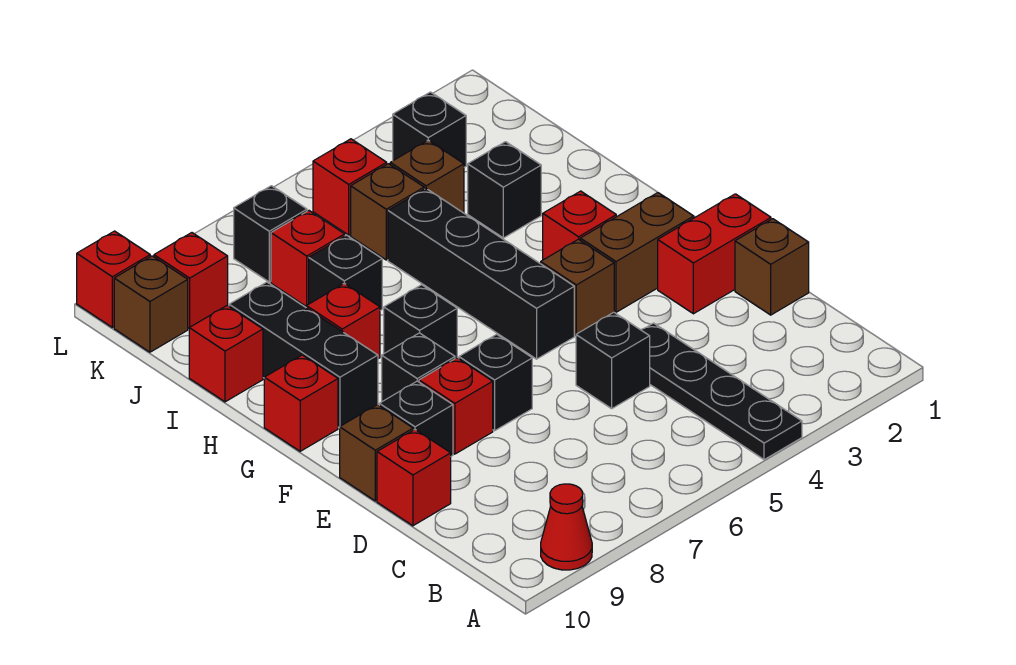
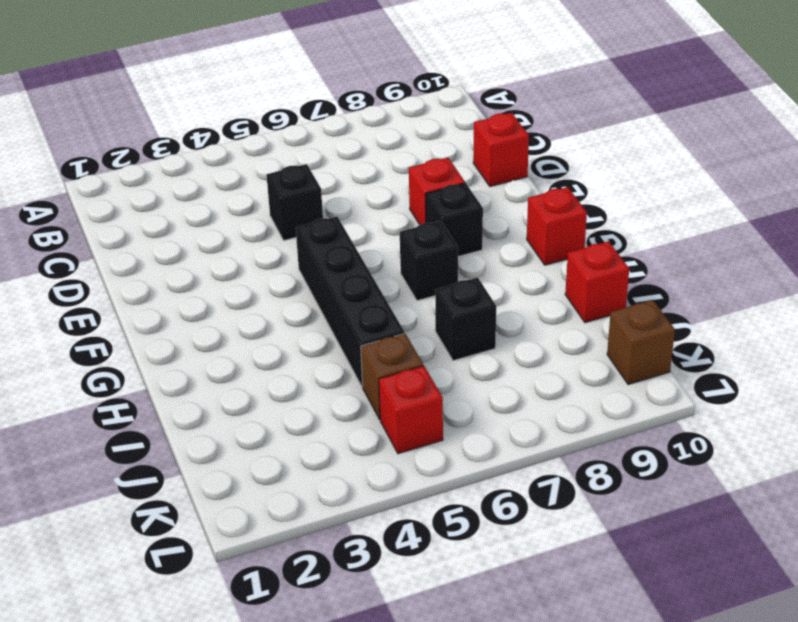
none -> black plate A4:D4 level 1
none -> red cone A9 level 1
none -> brown brick D1 level 1
none -> red brick E1:E2 level 1

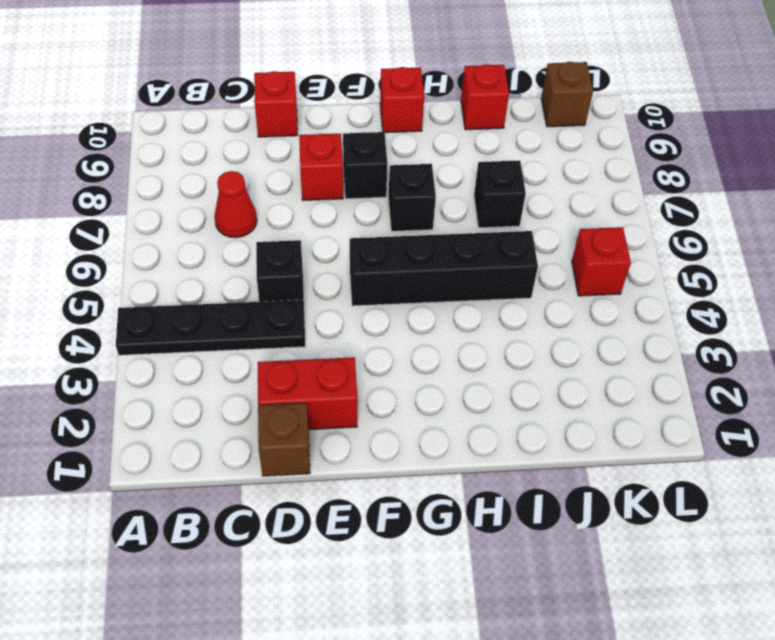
red cone C7 level 1 -> red cone A9 level 1
red brick D2:E2 level 1 -> red brick E1:E2 level 1
none -> black brick E7 level 1
none -> black brick E9 level 1
none -> brown brick E10 level 1
none -> brown brick F2:F3 level 1

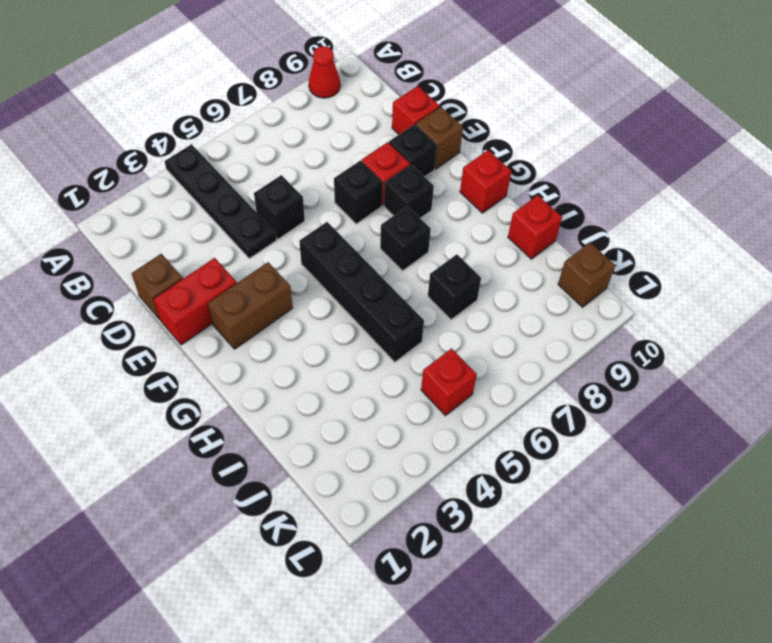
none -> brown brick F4 level 1
none -> red brick G3 level 1
none -> black brick G9:I9 level 1
none -> red brick H8 level 1

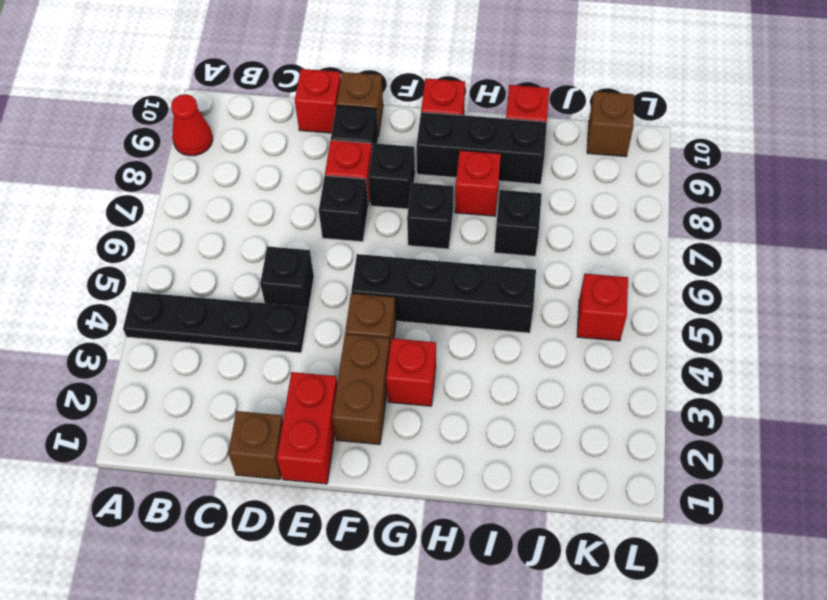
none -> black brick I3 level 1
none -> brown brick J4 level 1
none -> brown brick J5 level 1
none -> red brick J7 level 1

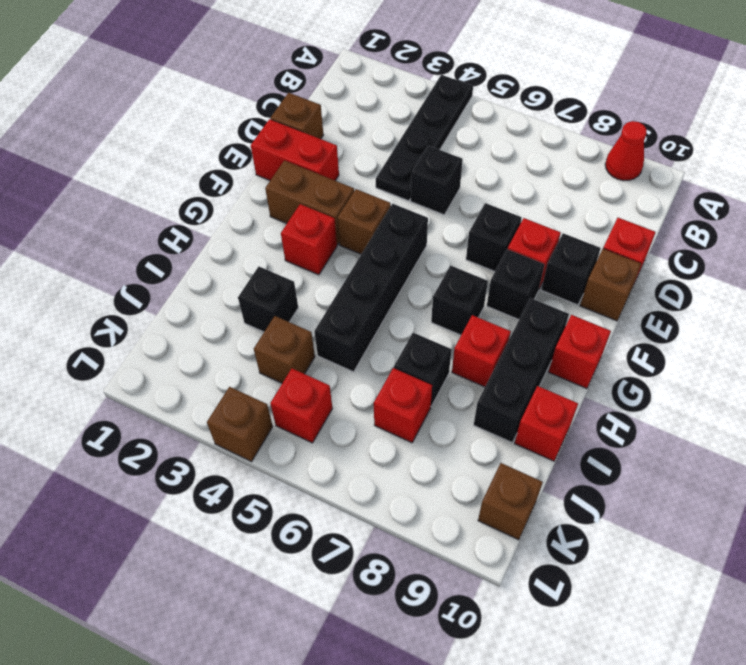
brown brick L4 level 1 -> brown brick J5 level 1
none -> black brick K3 level 1
none -> black brick K7 level 1
none -> red brick K9 level 1
none -> red brick L10 level 1

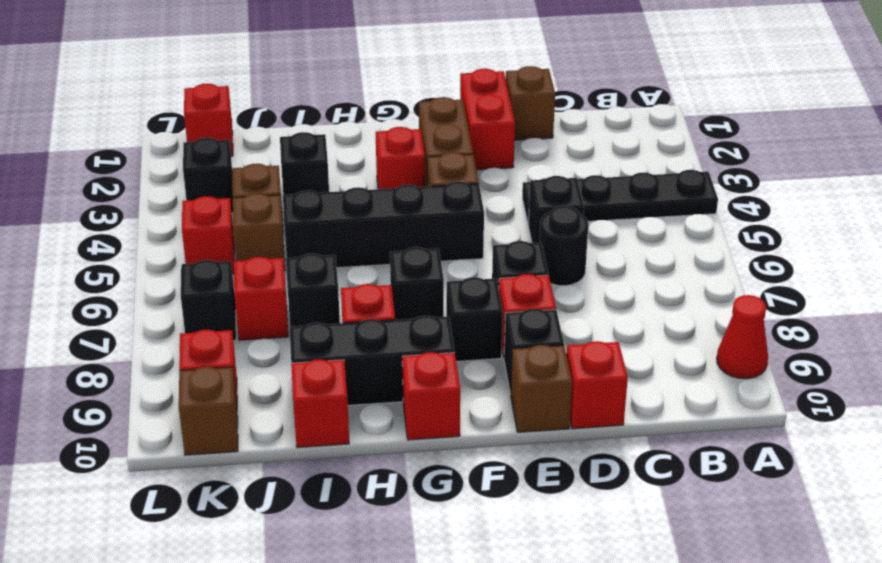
black round brick D6 level 1 -> none
red brick K1 level 1 -> red brick L10 level 1

